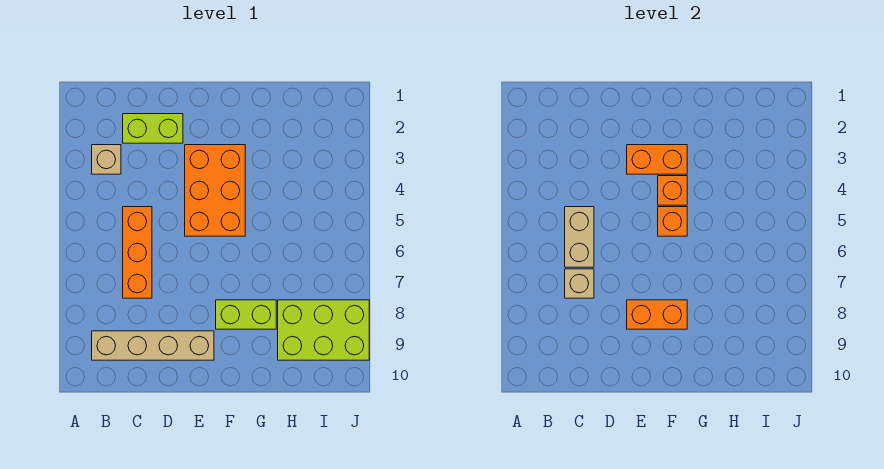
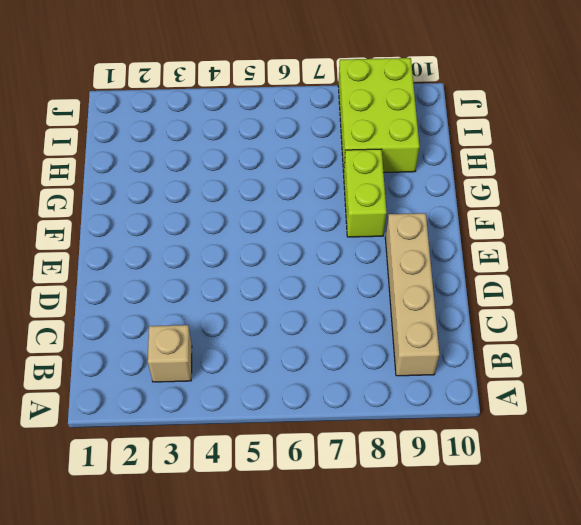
none -> lime brick C2:D2 level 1
none -> orange brick C5:C7 level 1
none -> orange brick E3:F5 level 1

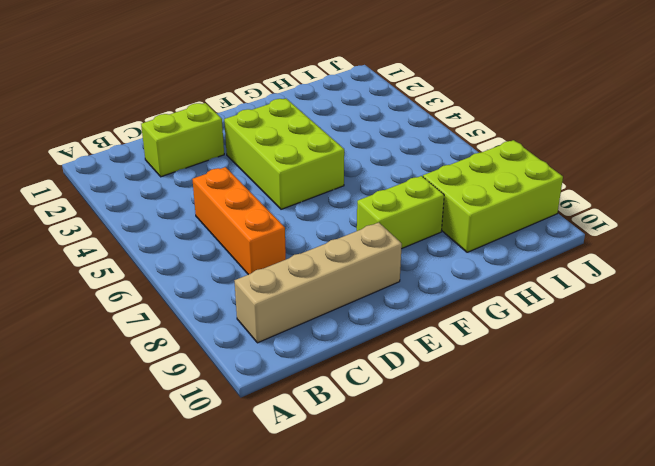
lime brick E3:F5 level 1 -> orange brick E3:F5 level 1
none -> tan brick B3 level 1
none -> tan brick C5:C6 level 2
none -> tan brick C7 level 2

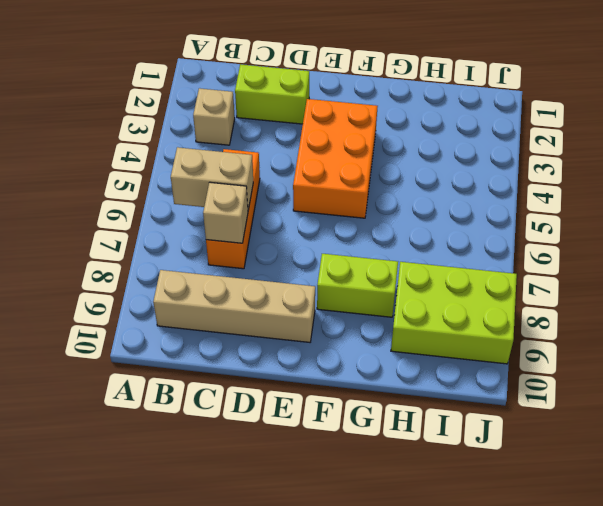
tan brick B6:C6 level 2 -> tan brick C5:C6 level 2
none -> orange brick E3:F3 level 2
none -> orange brick E8:F8 level 2
none -> orange brick F4 level 2

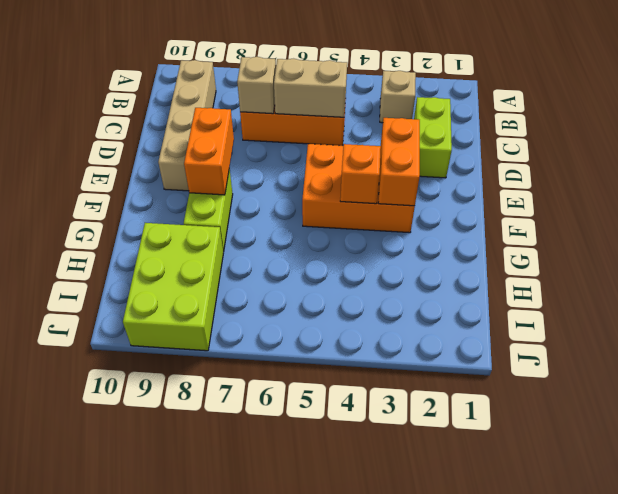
none -> orange brick F5 level 2

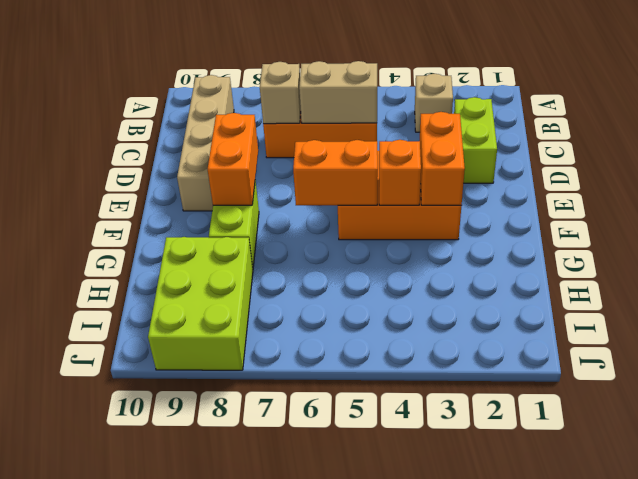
orange brick F5:F6 level 2 -> orange brick F5 level 2

